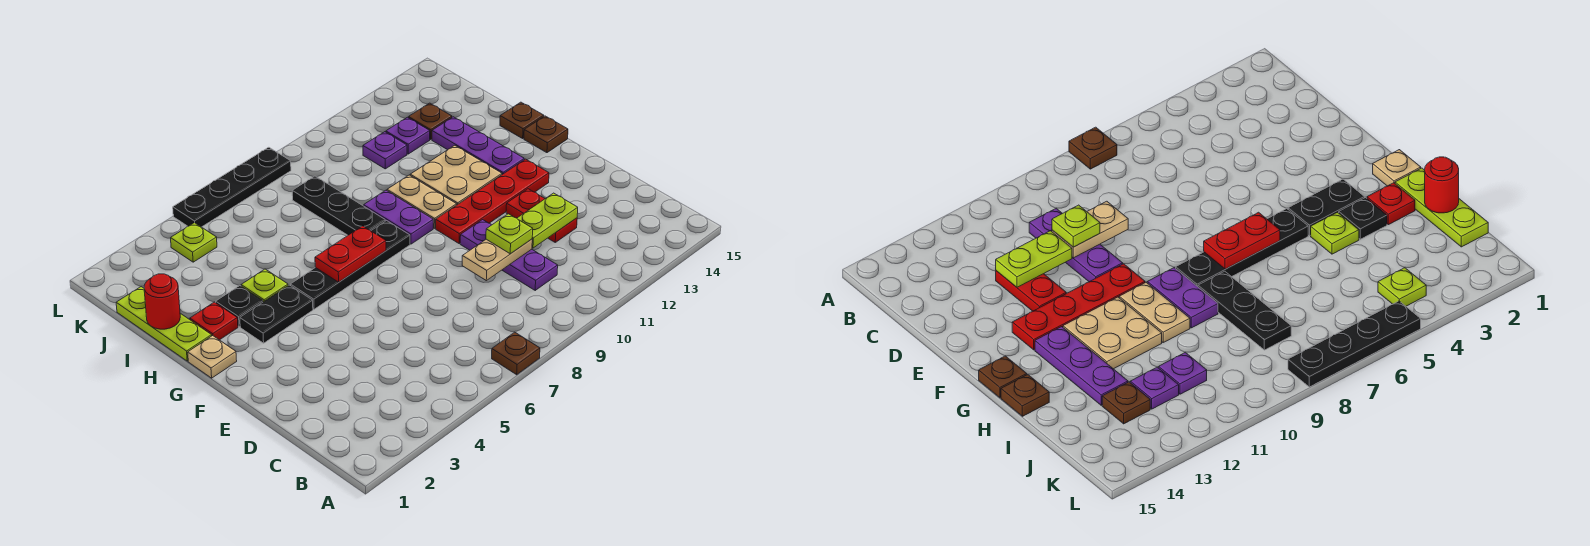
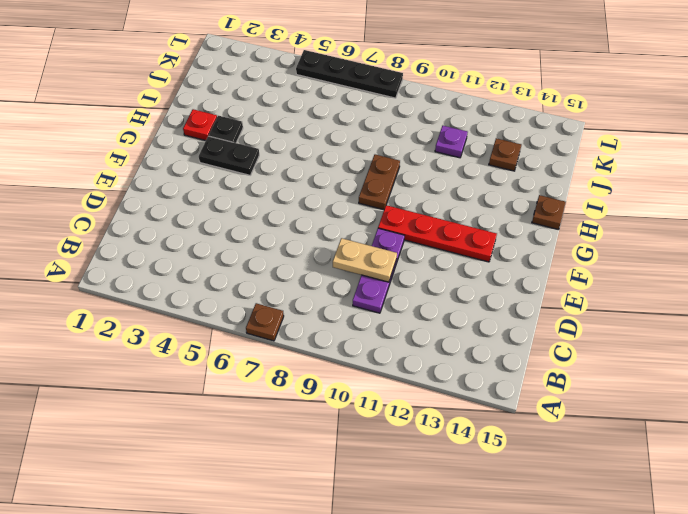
brown plate G9:H9 level 1 -> purple plate G9:H9 level 1
none -> red plate D12:E12 level 1
none -> tan plate G1 level 1
none -> black plate G5:G8 level 1

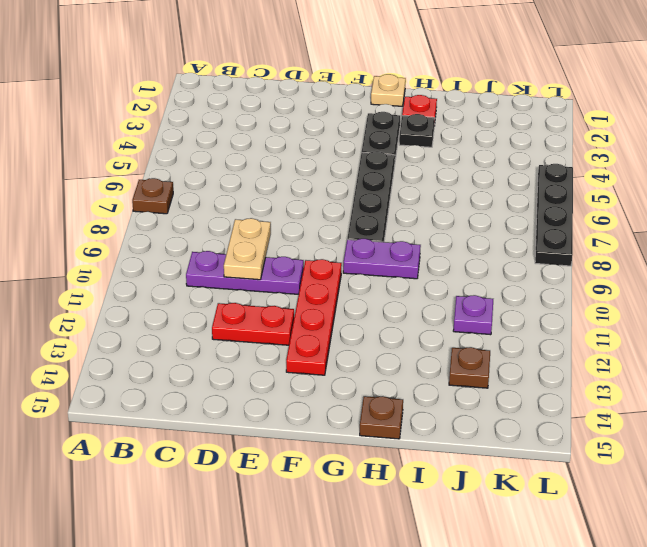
none -> tan plate G10:H10 level 1
none -> tan plate G11:H12 level 1
none -> purple plate G13:I13 level 1

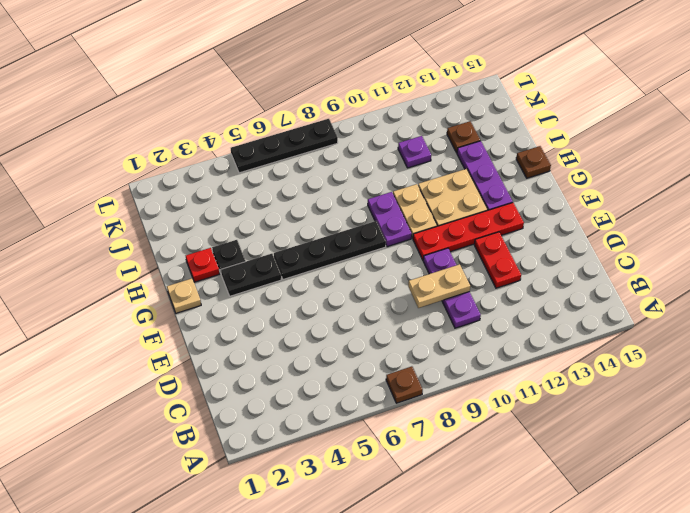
none -> brown plate G15 level 1
none -> lime plate H1:J1 level 1
none -> lime plate H4 level 1

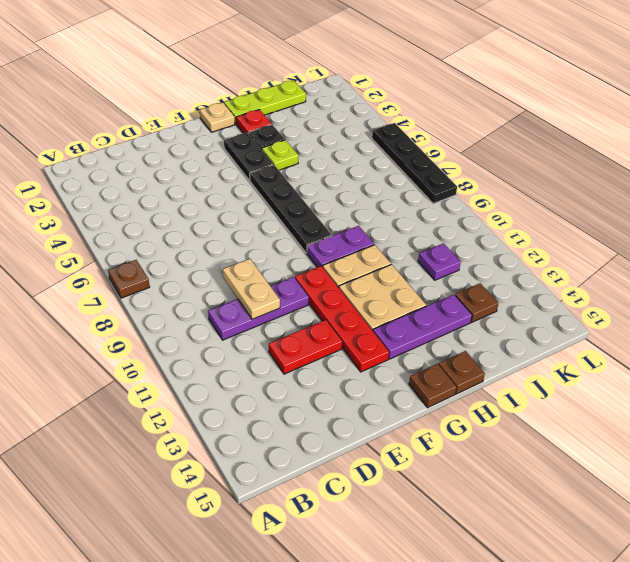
none -> black plate H8:J8 level 1
none -> purple plate J12 level 1
none -> lime plate K4 level 1

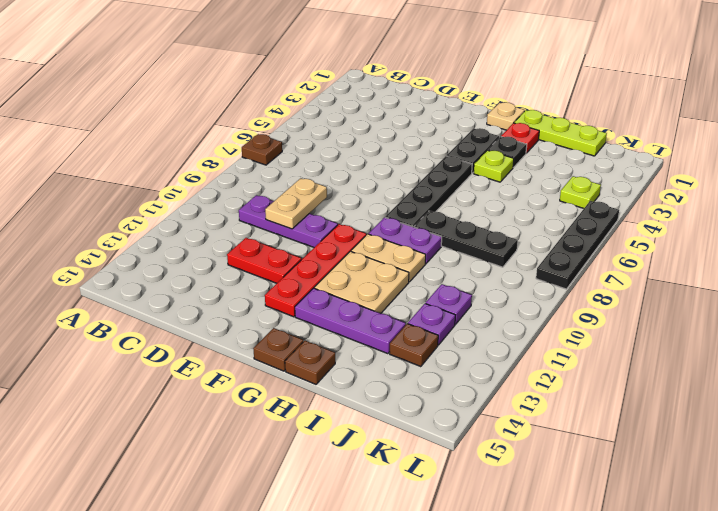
none -> lime plate D11:D12 level 2
none -> red plate G6:G7 level 2
none -> red round brick I1 level 2

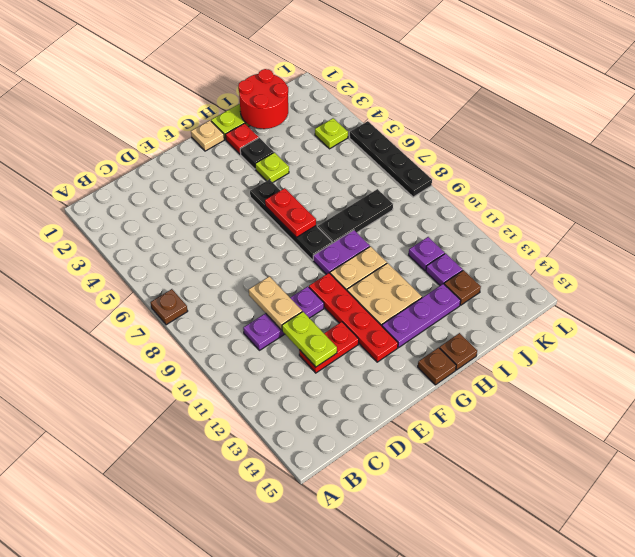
red round brick I1:J2 level 2 -> red round brick I1 level 2
none -> black plate G3:G4 level 1
none -> lime plate D10 level 3

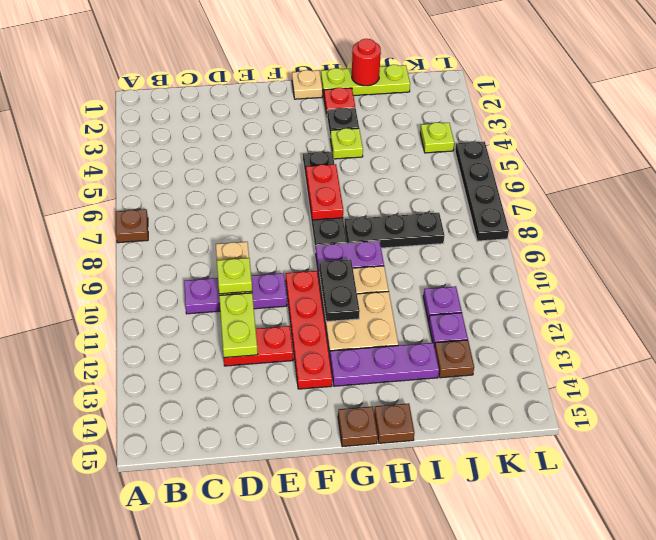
black plate G10:G11 level 2 -> black plate G3:G4 level 1

